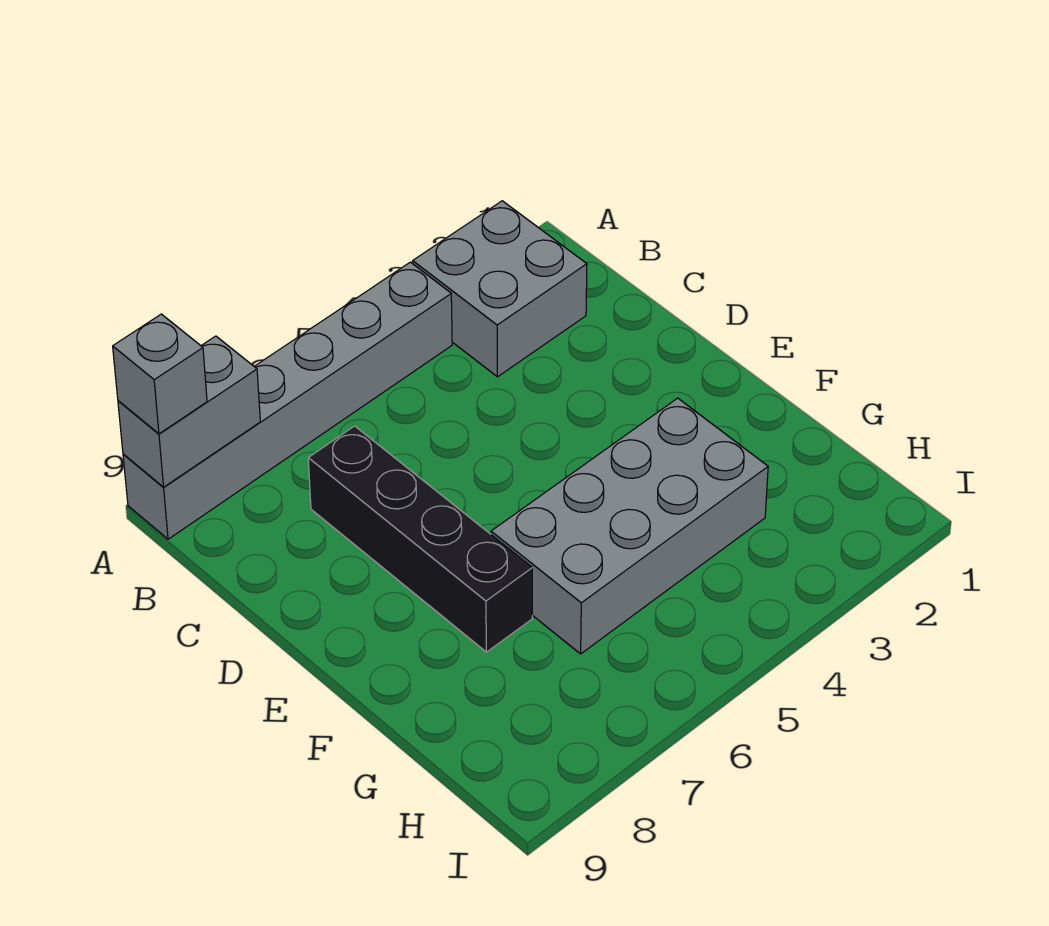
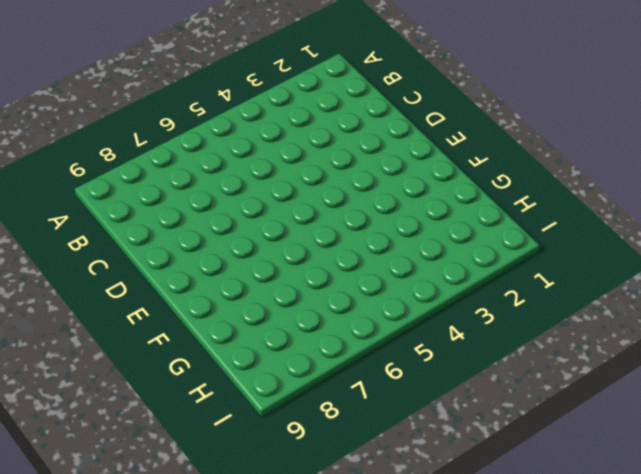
none -> grey brick A2:B3 level 1
none -> grey brick A4:A9 level 1

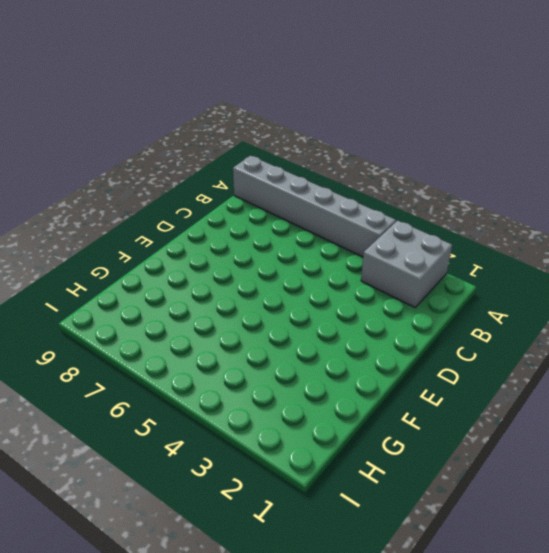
none -> black brick C7:F7 level 1
none -> grey brick F3:G6 level 1

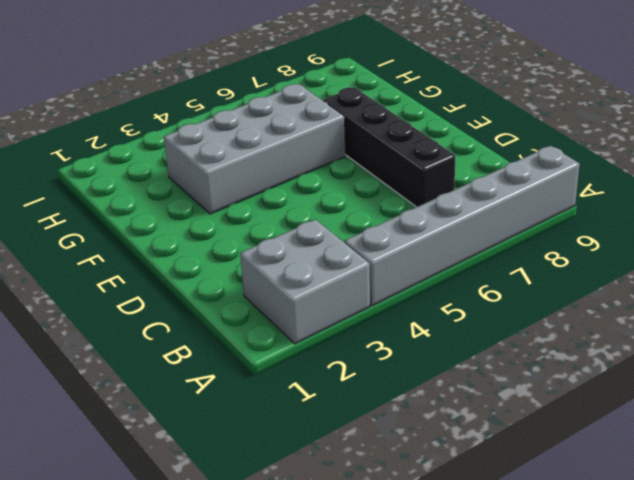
none -> grey brick A8:A9 level 2
none -> grey brick A9 level 3

